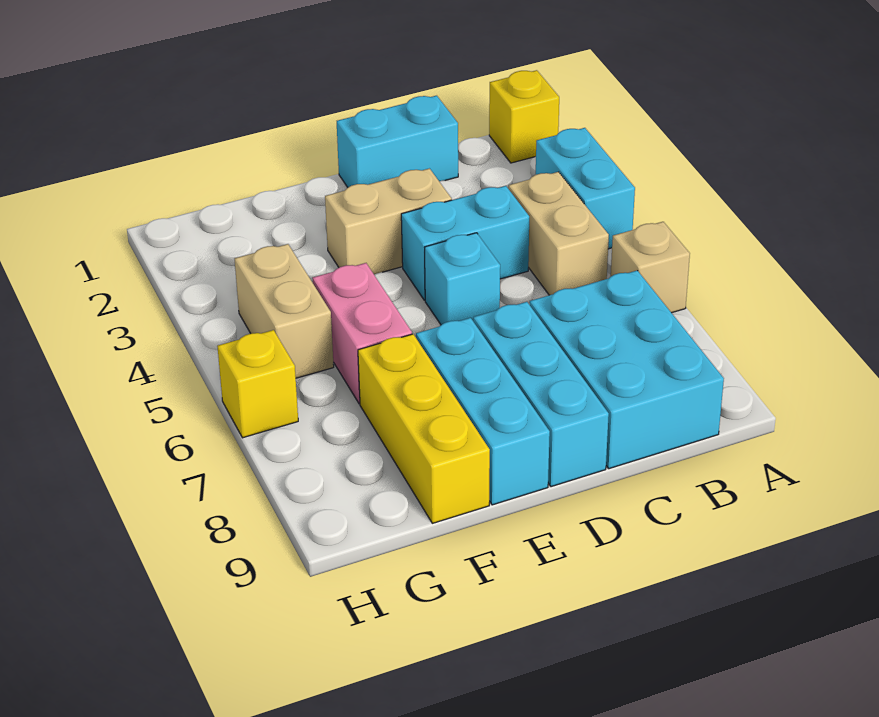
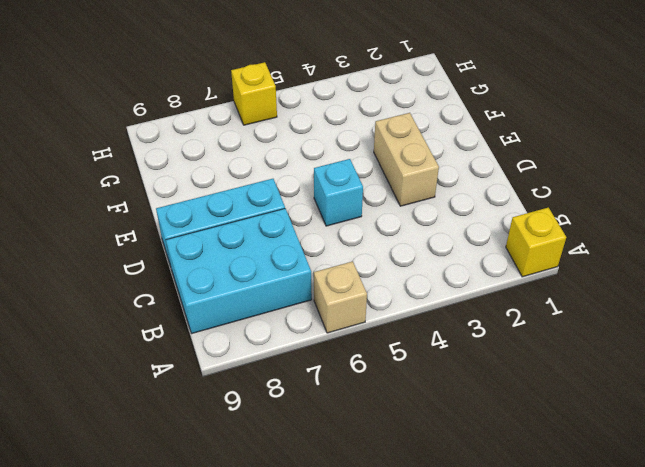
none -> cyan brick A3:A4 level 1
none -> tan brick B4:B5 level 1
none -> cyan brick C1:D1 level 1

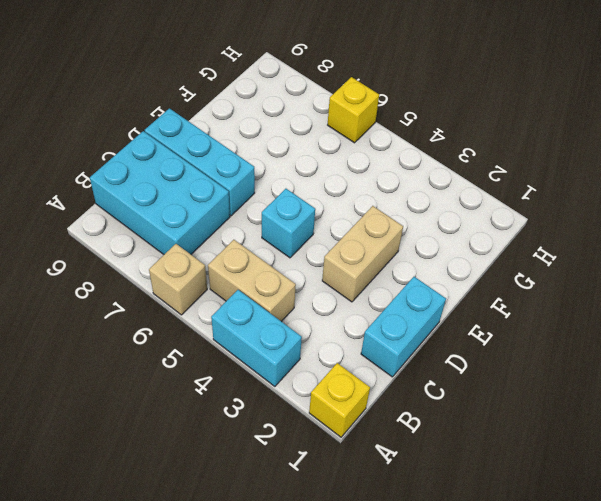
none -> cyan brick C4:D4 level 1
none -> cyan brick E7:E9 level 1
none -> pink brick F5:F6 level 1

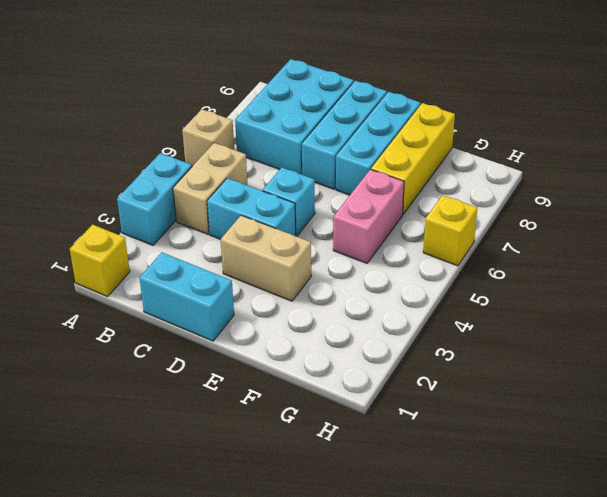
none -> tan brick G4:G5 level 1

